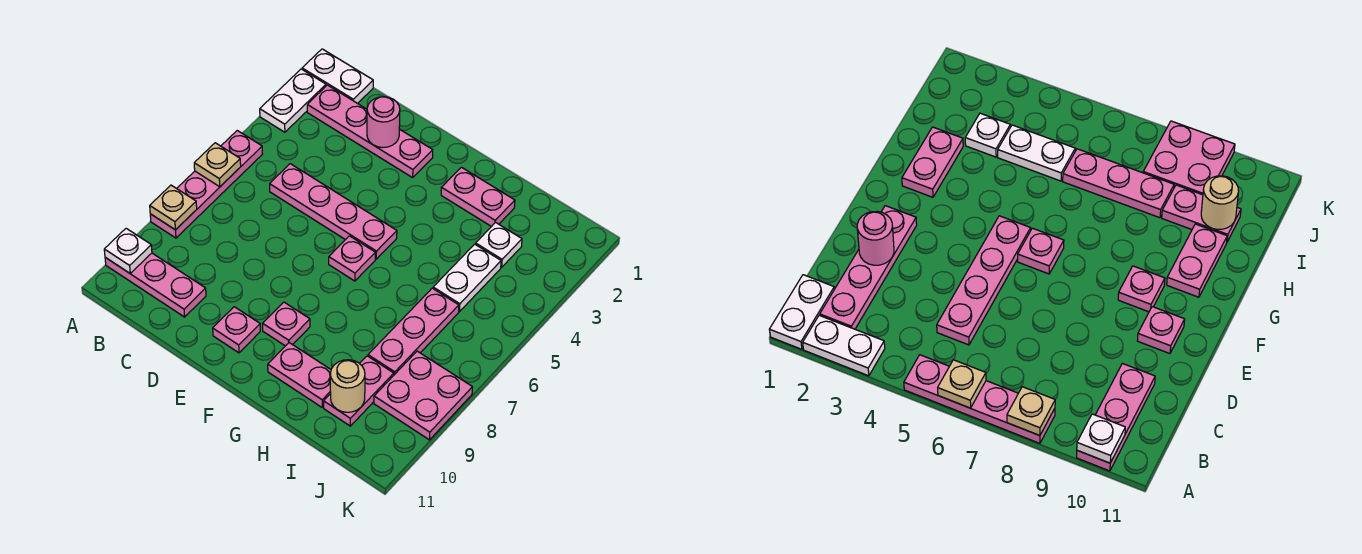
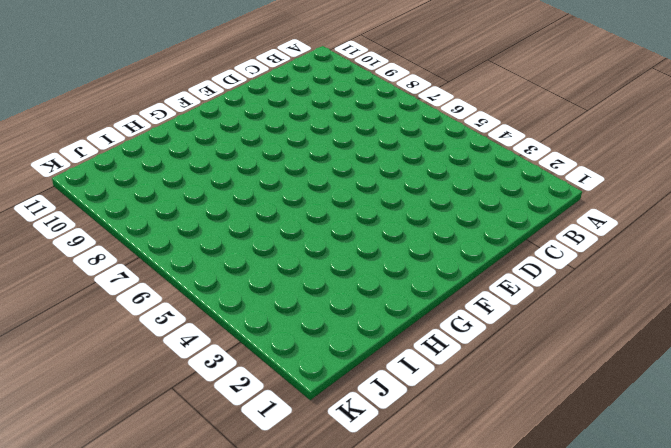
none -> white plate A1:B1 level 1
none -> white plate A2:A3 level 1
none -> pink plate A5:A8 level 1

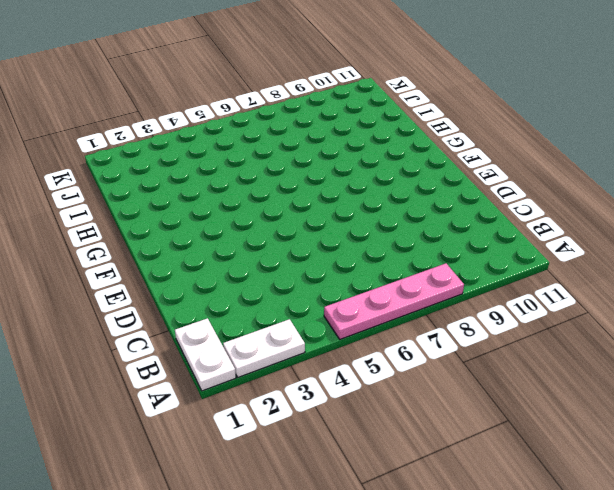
none -> pink plate A10:C10 level 1
none -> pink plate B2:E2 level 1
none -> pink plate C5:F5 level 1

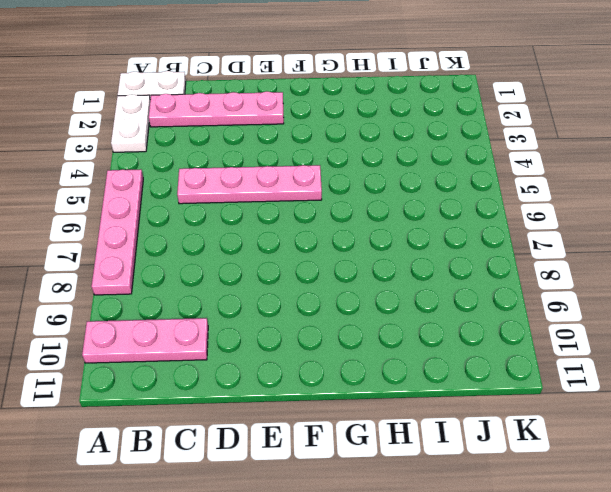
none -> pink plate E10 level 1
none -> pink plate F6 level 1
none -> pink plate F9 level 1

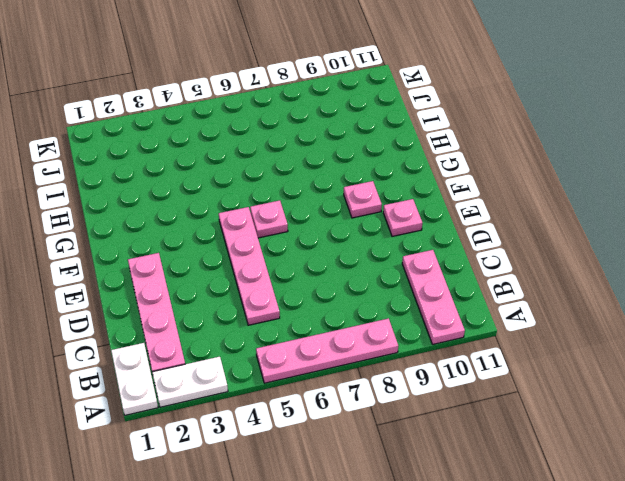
none -> pink plate G2:H2 level 1
none -> pink plate G10:H10 level 1
none -> white plate I3 level 1

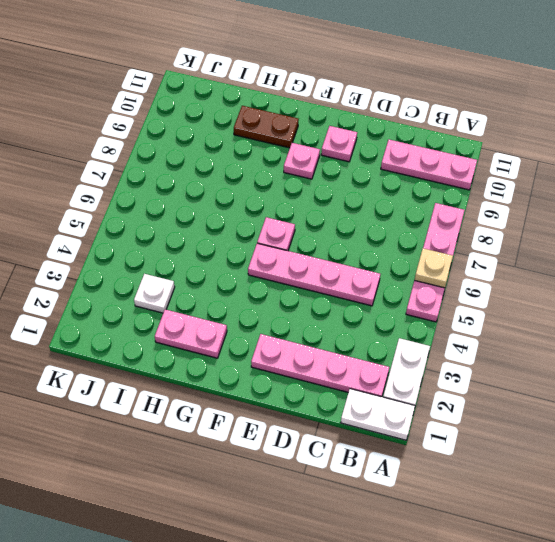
brown plate G10:H10 level 1 -> pink plate G10:H10 level 1
none -> white plate I4:I5 level 1
none -> pink plate I6:I8 level 1
none -> pink plate I9:I10 level 1

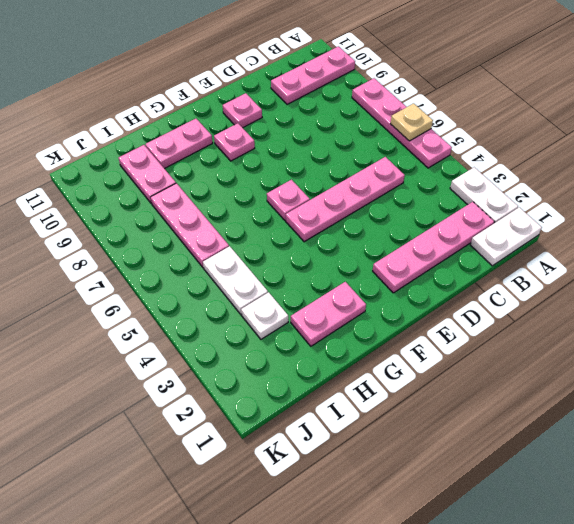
none -> pink plate J8:K9 level 1
none -> tan plate A8 level 2
none -> white plate A10 level 2

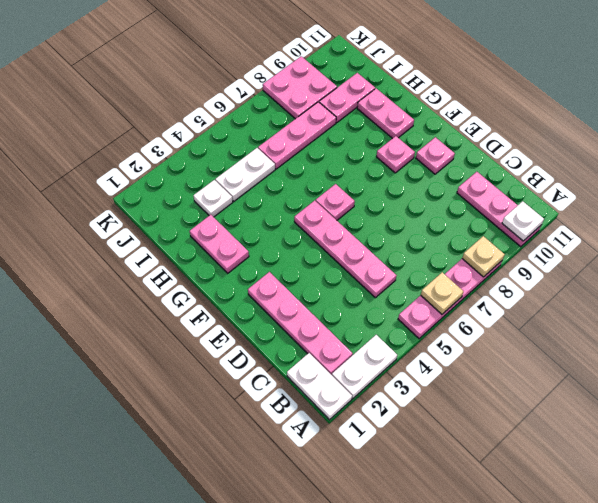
none -> pink round brick D2 level 2
none -> tan round brick I10 level 2

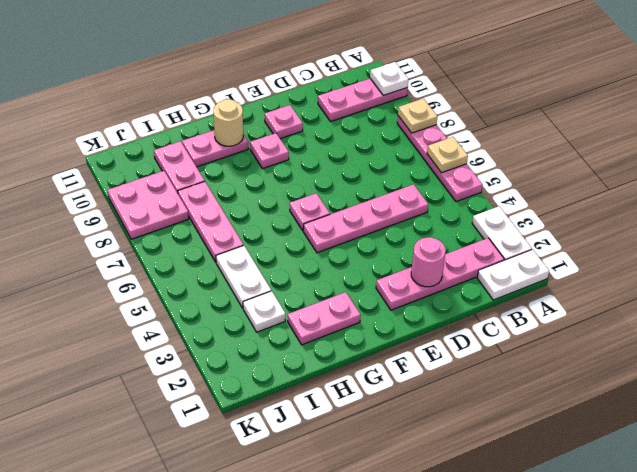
tan round brick G10 level 2 -> tan round brick I10 level 2

